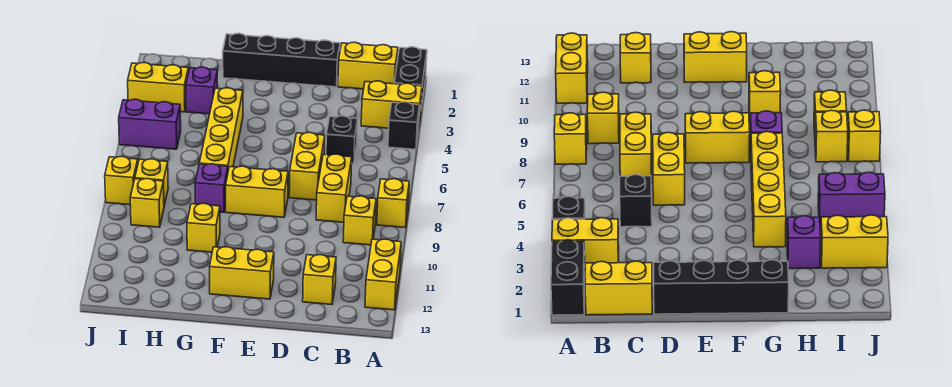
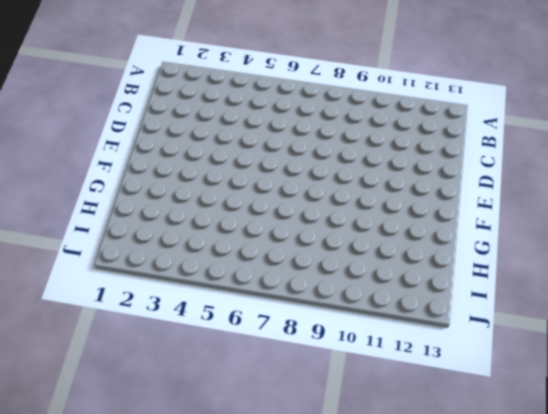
none -> black brick A1:A2 level 1
none -> yellow brick A3:B3 level 1
none -> black brick A4 level 1

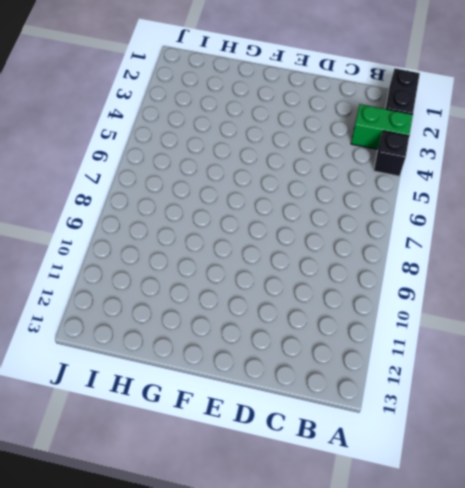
green brick A3:B3 level 1 -> yellow brick A3:B3 level 1
none -> yellow brick A8 level 1
none -> yellow brick A11:A12 level 1
none -> yellow brick B1:C1 level 1

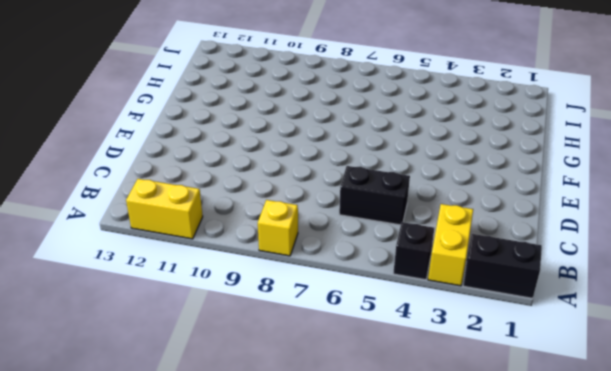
black brick C5:C6 level 1 -> black brick C5 level 1
none -> yellow brick B1:C1 level 1
none -> yellow brick B9 level 1
none -> yellow brick C7:C8 level 1

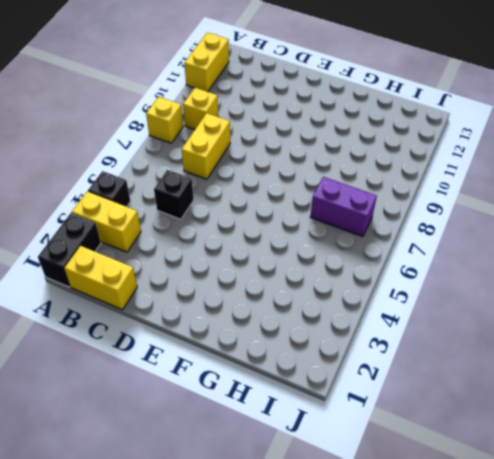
purple brick H7:I7 level 1 -> purple brick I5:J5 level 1
none -> yellow brick C12 level 1
none -> black brick D1:G1 level 1
none -> yellow brick D6:D7 level 1

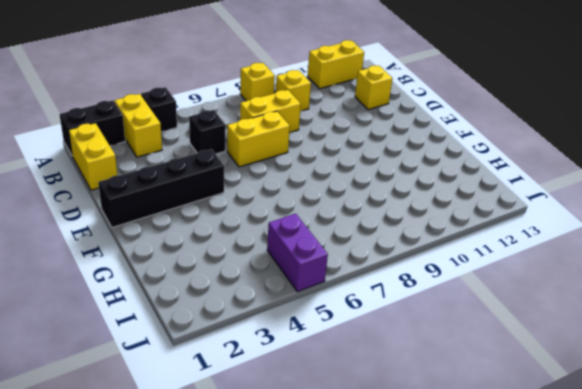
black brick E1:E4 level 1 -> black brick D1:G1 level 1
none -> yellow brick E8:F8 level 1
none -> yellow brick E12:F12 level 1
none -> yellow brick G4:G7 level 1

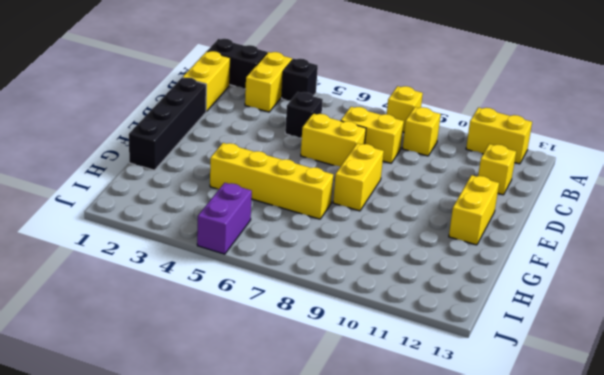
none -> purple brick G8 level 1
none -> yellow brick G10 level 1
none -> purple brick H3 level 1

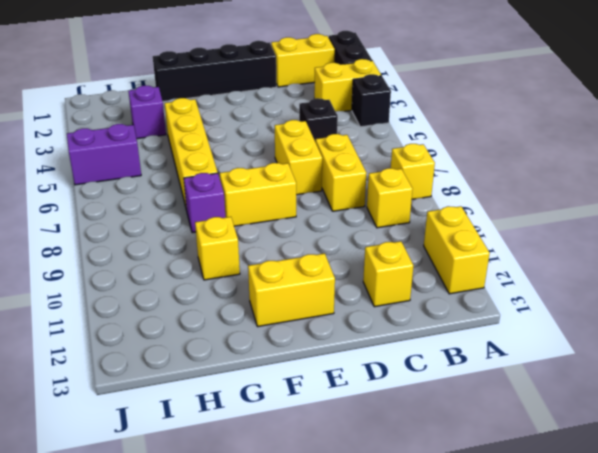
none -> yellow brick I3:J3 level 1
none -> yellow brick I8 level 1
none -> yellow brick I9 level 1

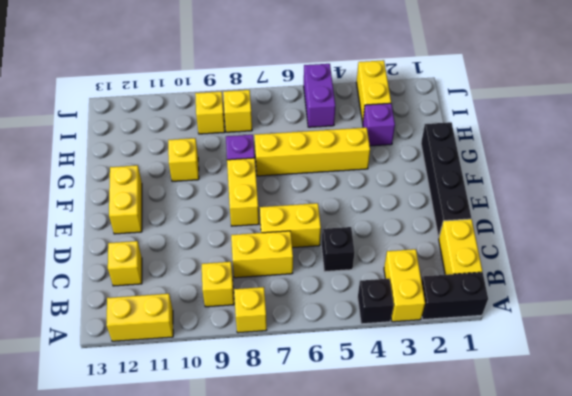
none -> yellow brick J8 level 1

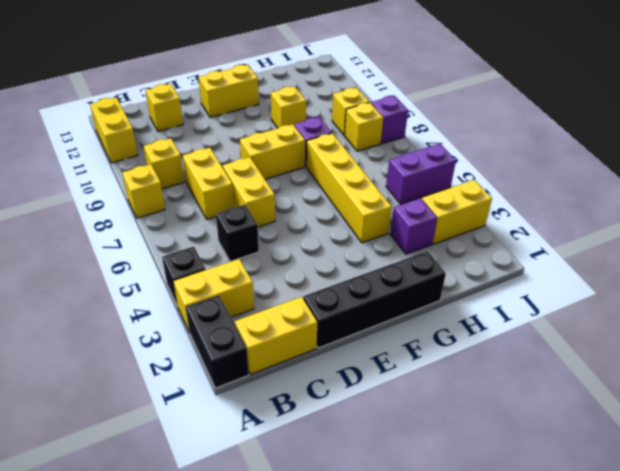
purple brick J8 level 1 -> yellow brick J8 level 1

